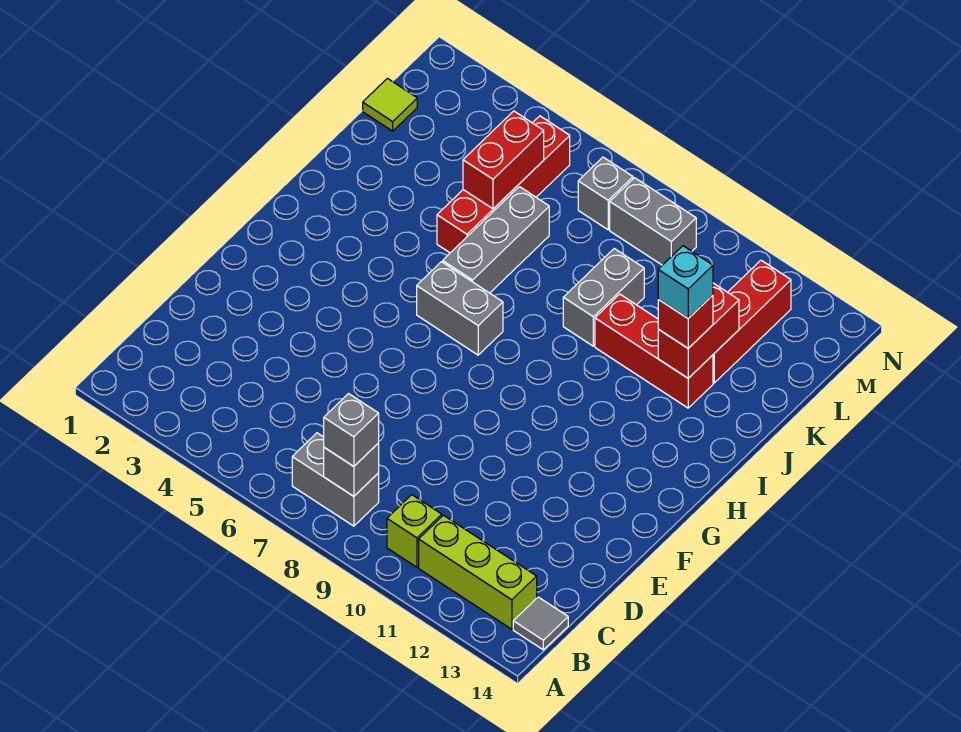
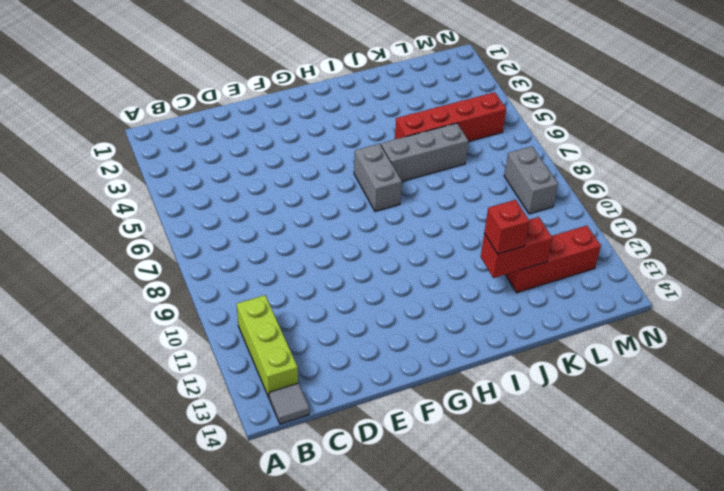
none -> grey brick B7:B8 level 1
none -> lime brick B10 level 1
none -> grey brick J9:K9 level 1

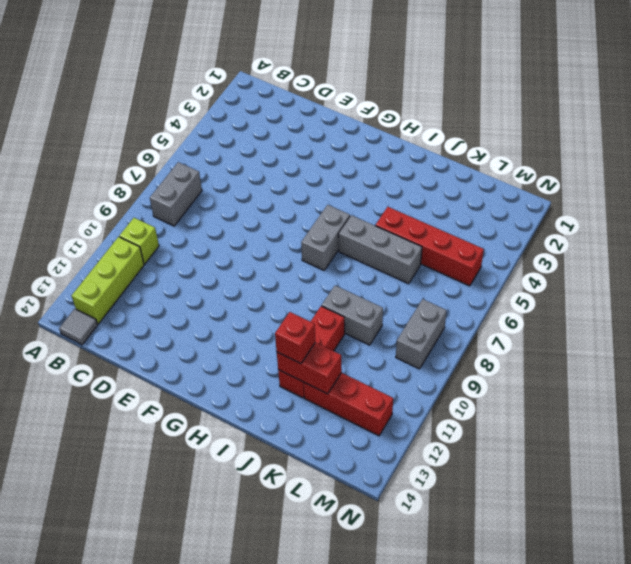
none -> lime tile L1 level 1
none -> grey brick M7 level 1
none -> grey brick B8 level 2

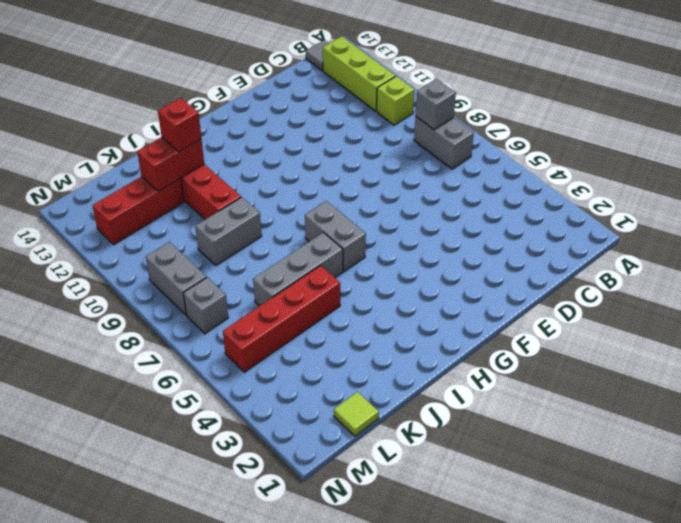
none -> red brick K5:L5 level 2
none -> grey brick B8 level 3
none -> cyan brick J12 level 4

